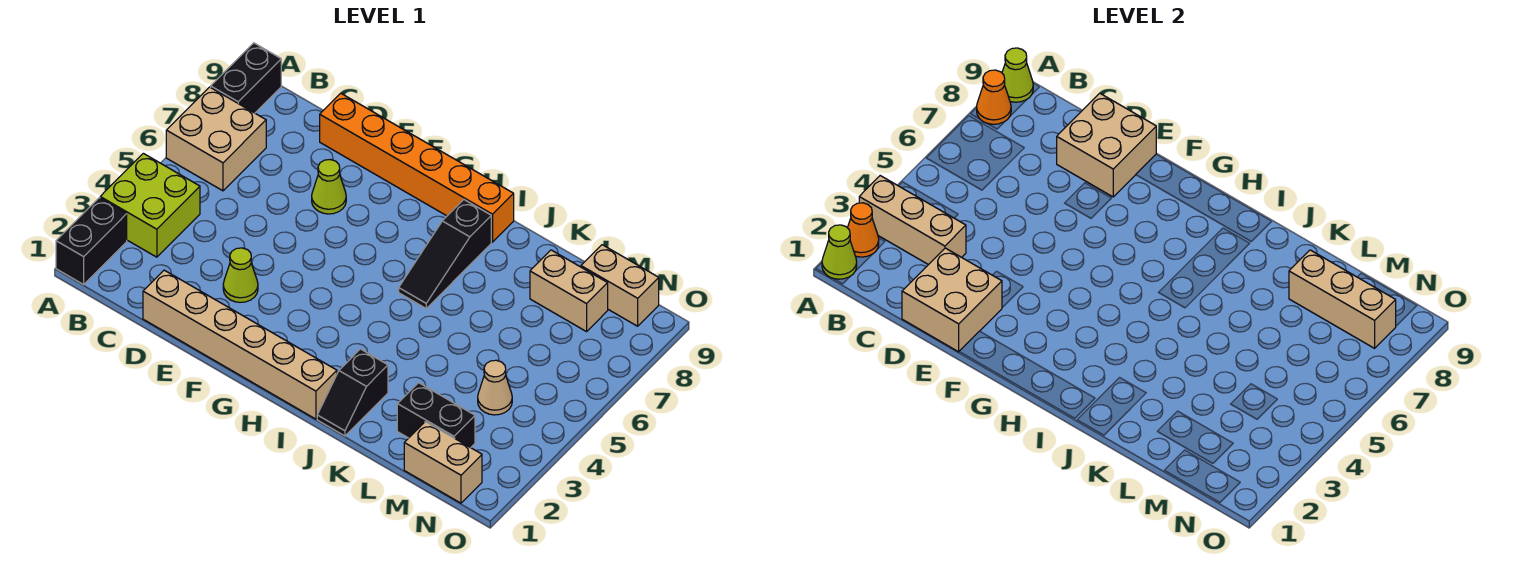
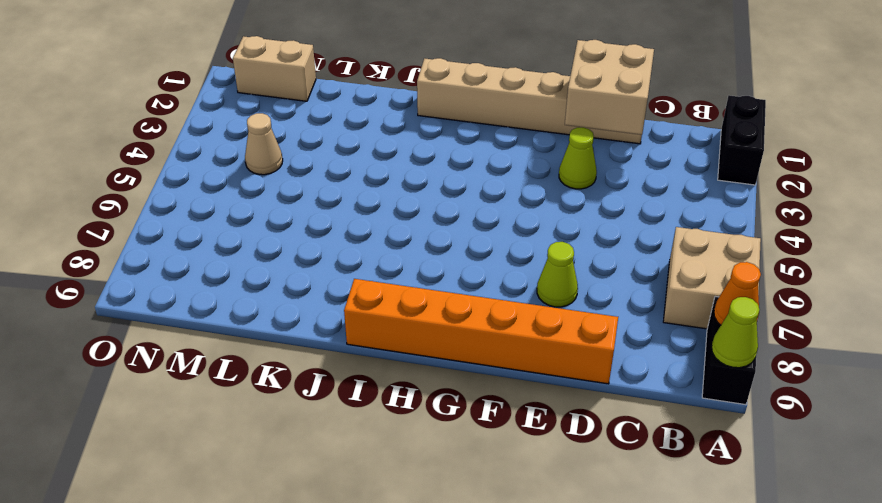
none -> lime brick A3:B4 level 1
none -> black slope I6:I8 level 1 top 8
none -> black slope J1:J2 level 1 top 2

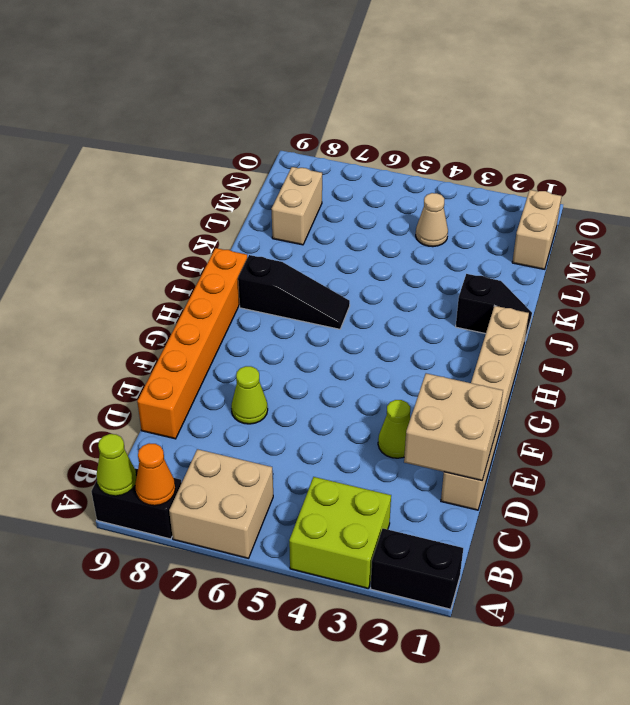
none -> black brick L2:M2 level 1
none -> tan brick M9:N9 level 1
none -> lime cone A1 level 2

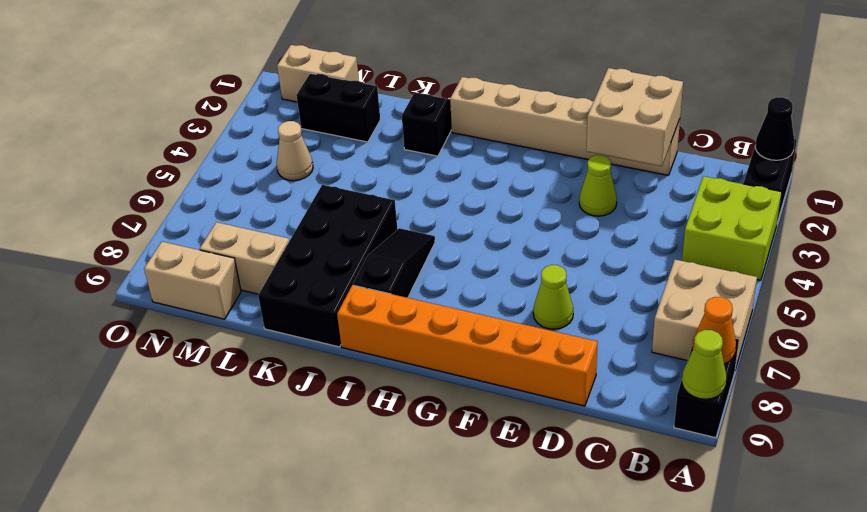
black cone A1 level 2 -> lime cone A1 level 2
black brick J6:K9 level 1 -> none
none -> orange cone A2 level 2
none -> tan brick A3:C3 level 2
none -> tan brick D8:E9 level 2

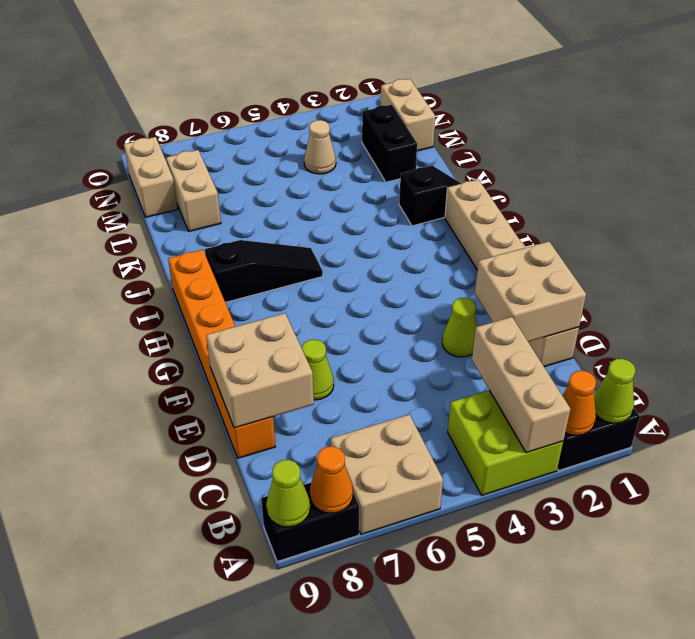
none -> tan brick L8:N8 level 2

